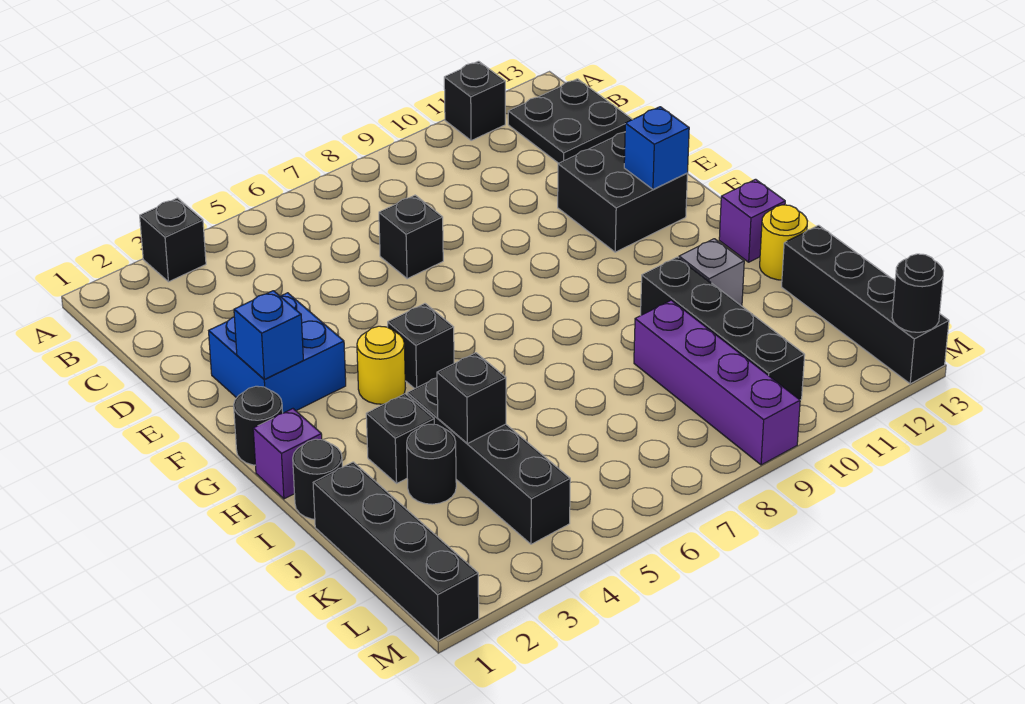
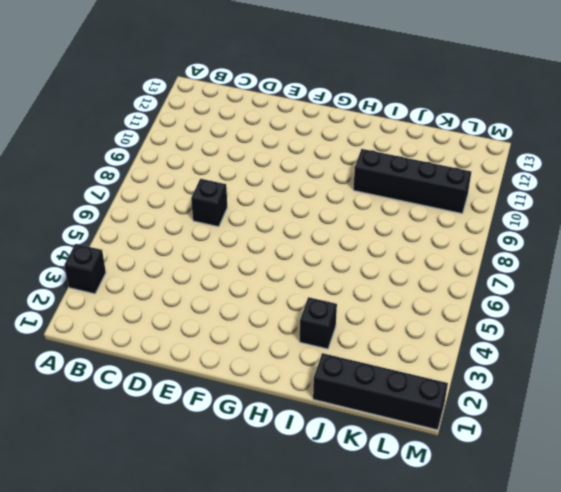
none -> black brick A11 level 1
none -> black plate B12:C13 level 1
none -> blue brick E2:F3 level 1

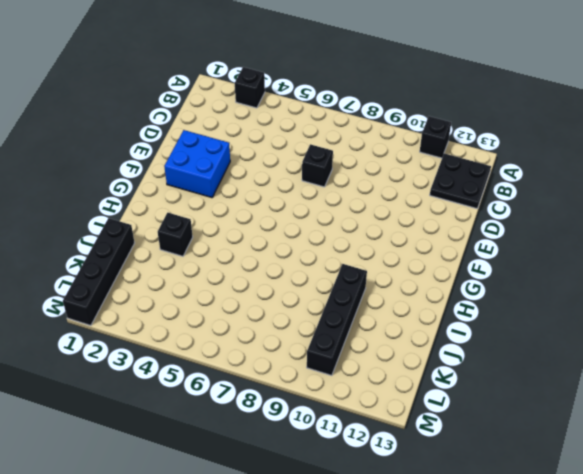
none -> black brick E11:F12 level 1
none -> black round brick G1 level 1
none -> yellow round brick G4 level 1

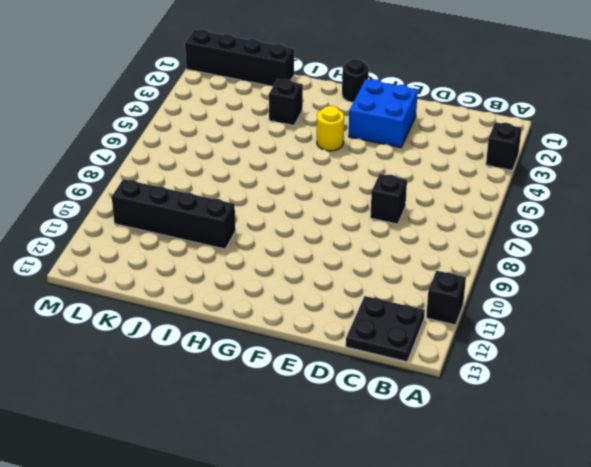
none -> black brick E11:F12 level 1
none -> black brick G5 level 1
none -> purple brick H1 level 1

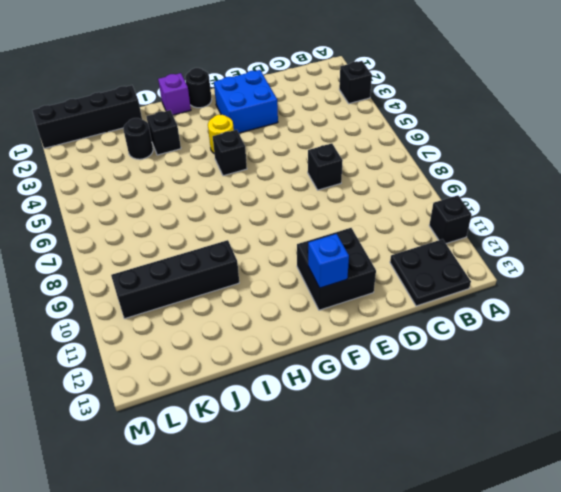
none -> purple brick H13 level 1
none -> black round brick I1 level 1
none -> black brick I4:L4 level 1

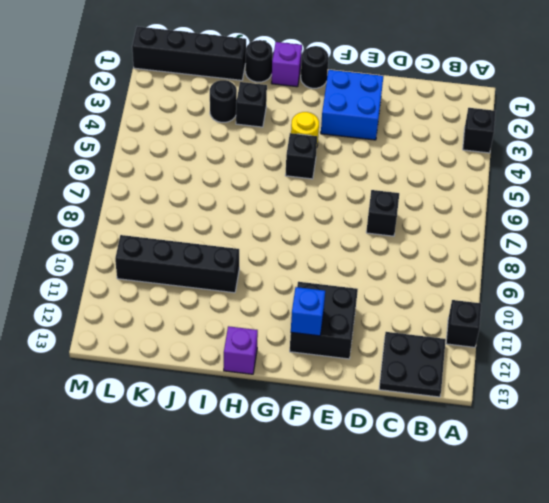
none -> black brick I4:L4 level 1
none -> grey brick I11 level 1
none -> yellow round brick I13 level 1

